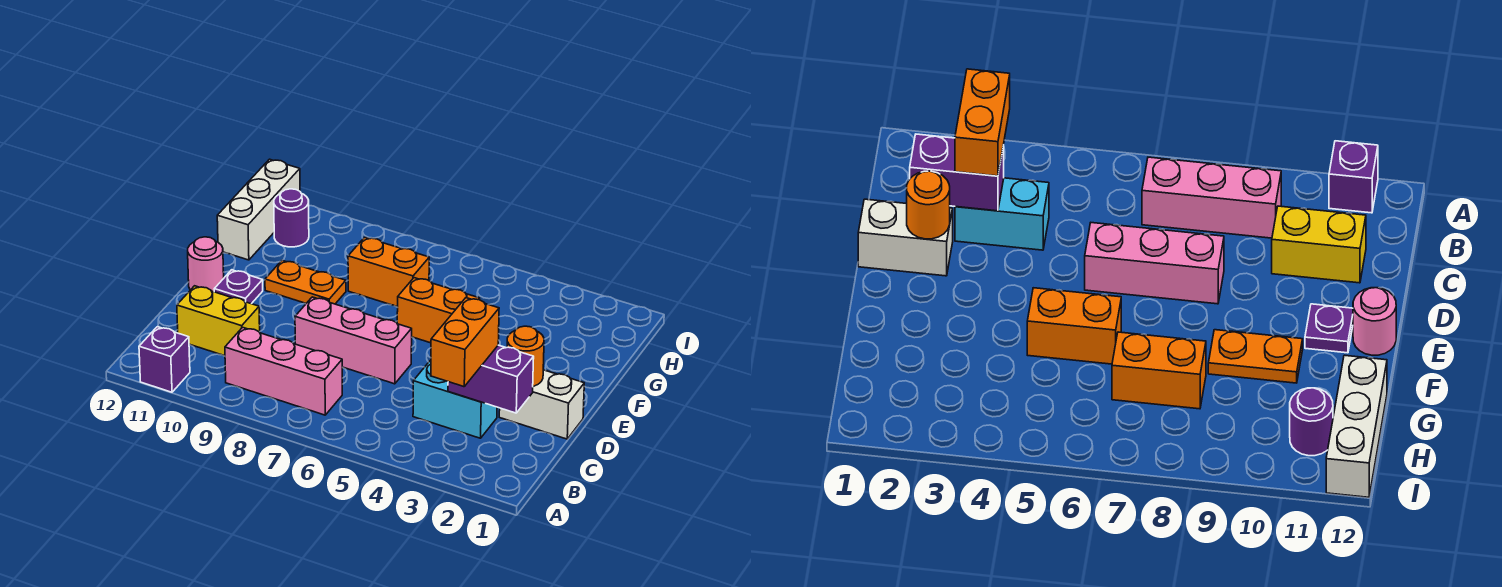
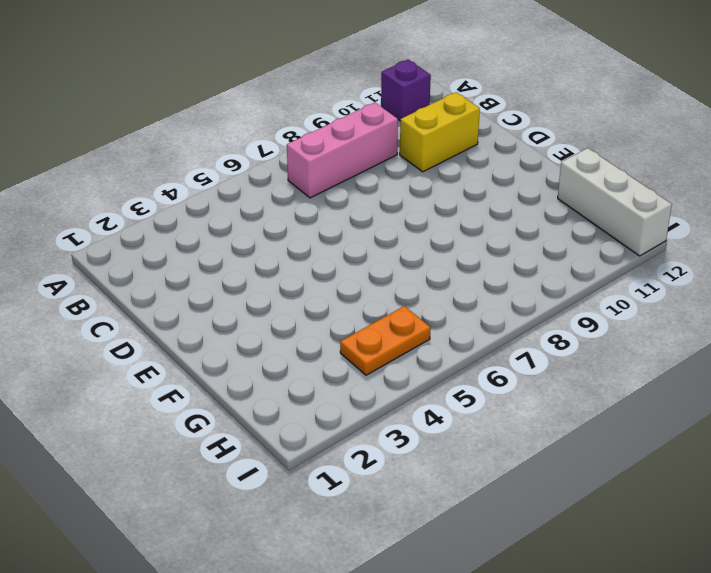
orange plate H4:H5 level 1 -> orange plate F9:F10 level 1
none -> cyan brick C3:C4 level 1
none -> white brick D1:D2 level 1
none -> pink brick D6:D8 level 1

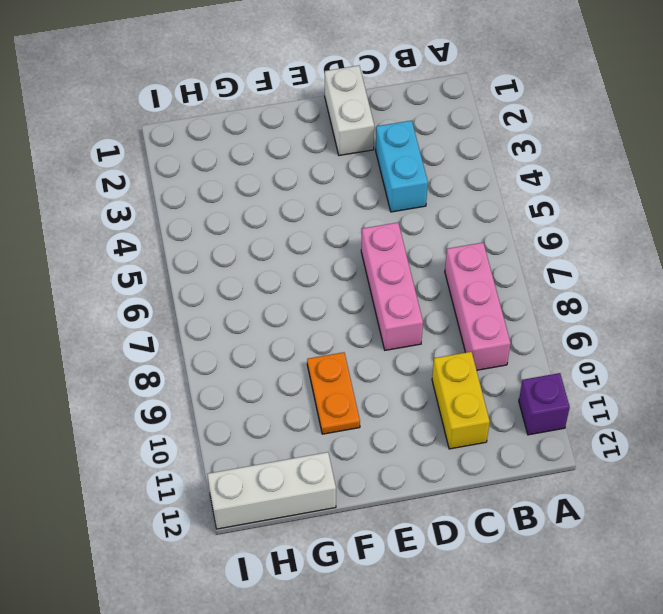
none -> purple plate E11 level 1
none -> pink round brick E12 level 1
none -> orange brick F5:F6 level 1

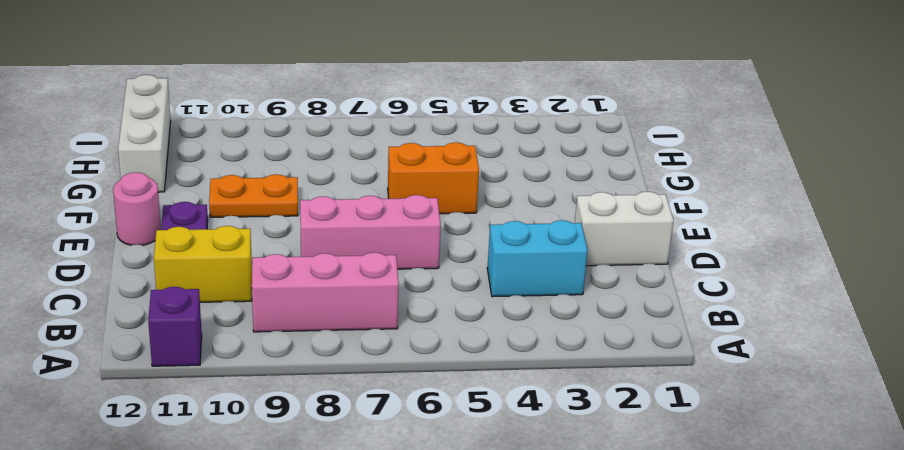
none -> orange brick G7:G8 level 1
none -> purple round brick H11 level 1
none -> purple brick C2:C3 level 2

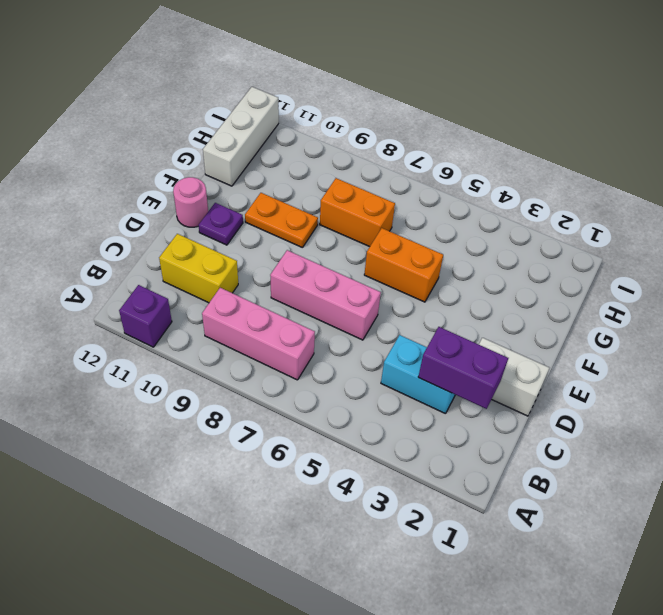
none -> purple round brick H11 level 1
none -> orange round brick D2 level 2
none -> orange brick B3:C3 level 3

